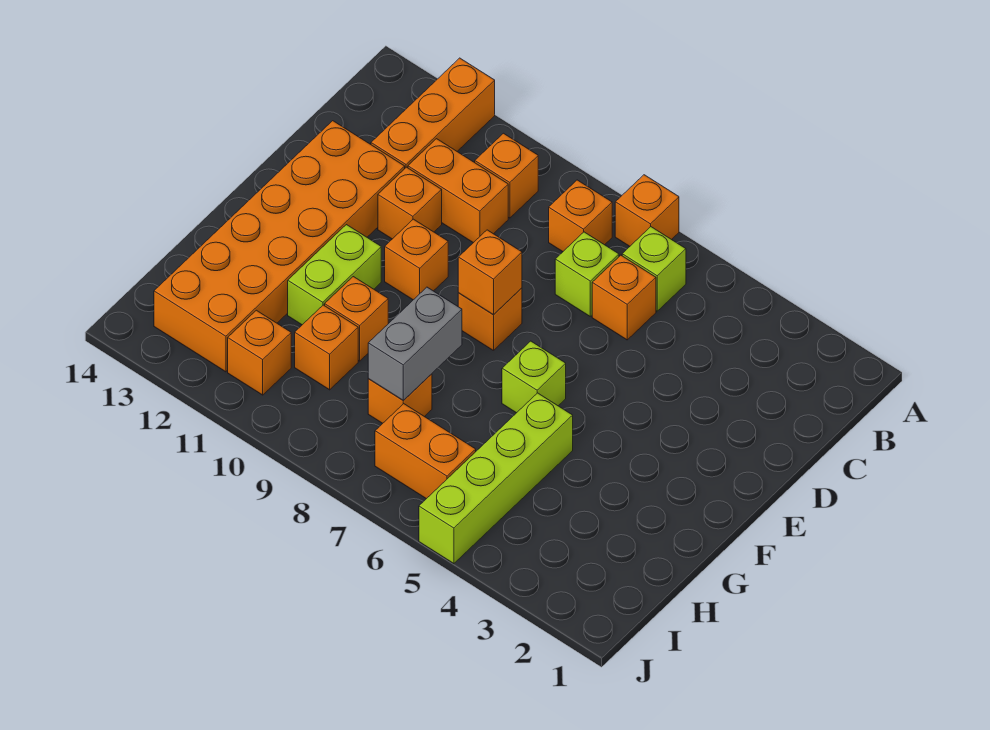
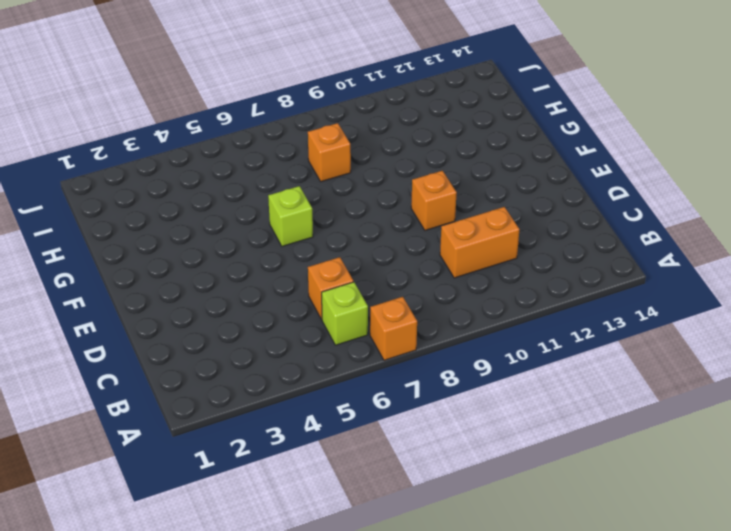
none -> orange brick A12:C12 level 1
none -> orange brick B8 level 1
none -> orange brick B10 level 1

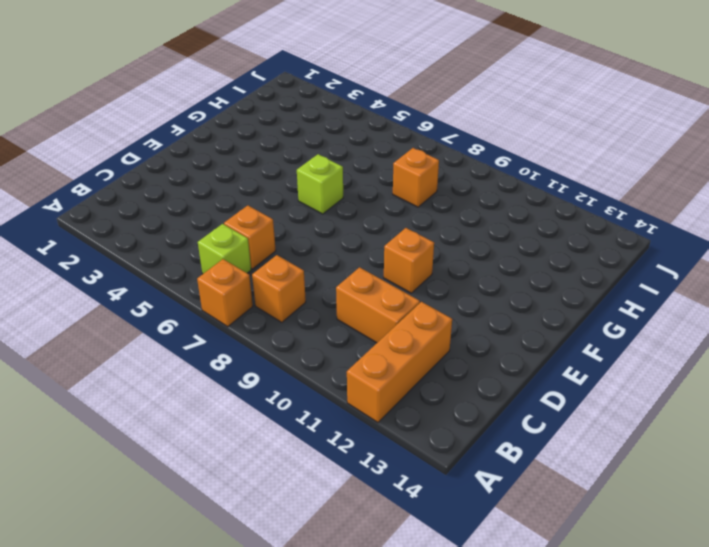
none -> orange brick B10 level 1
none -> lime brick C7 level 1
none -> orange brick D11 level 1

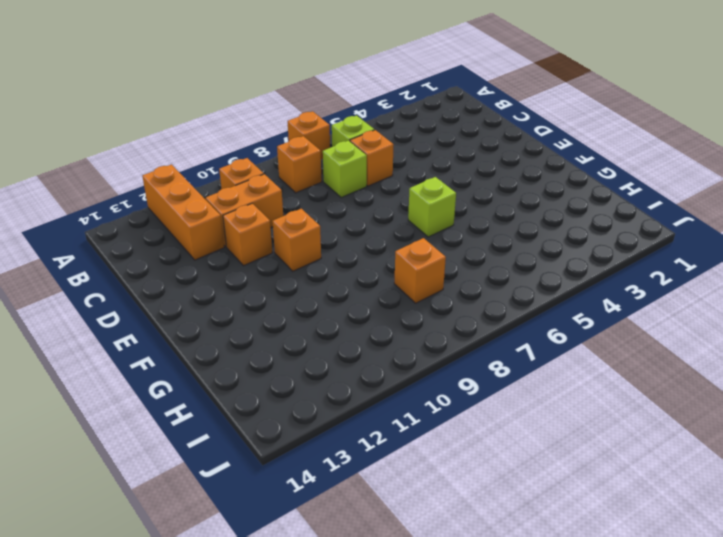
none -> orange brick D12:I13 level 1
none -> orange brick E8 level 1
none -> lime brick F11:G11 level 1

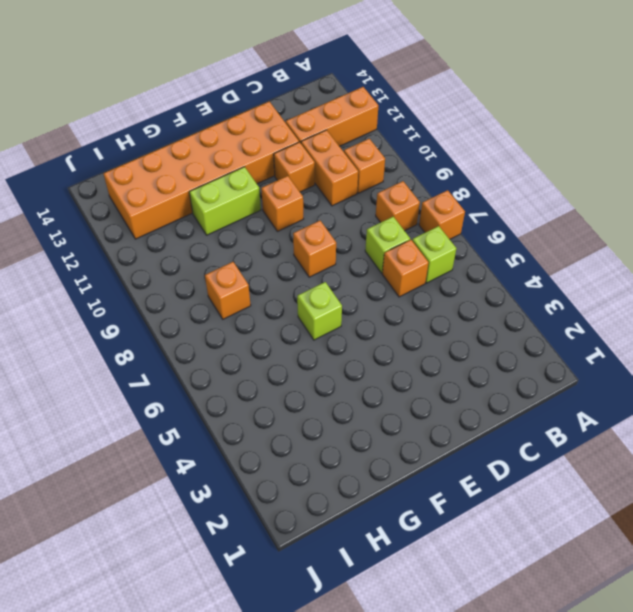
none -> lime brick G5:J5 level 1
none -> orange brick G10 level 1
none -> orange brick H10 level 1

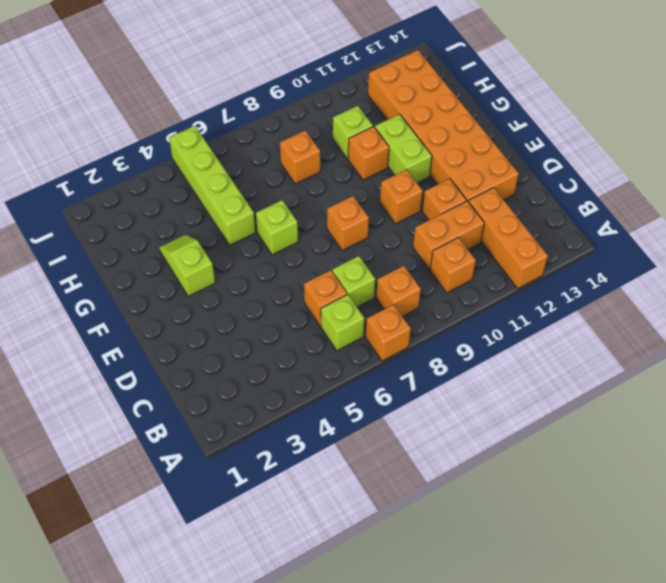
lime slope F3:G3 level 1 top F -> none
lime brick H10 level 1 -> orange brick H10 level 1
none -> orange brick I6:I7 level 1
none -> orange brick I11 level 1
none -> orange brick E8 level 2

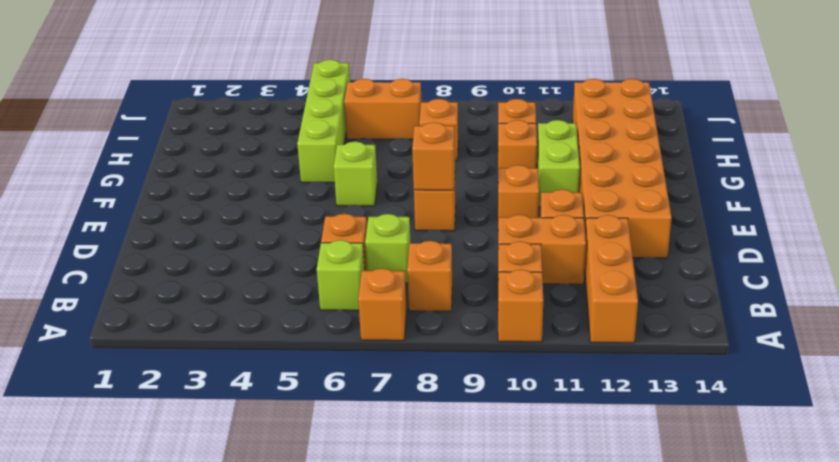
orange brick A10 level 1 -> orange brick I11 level 1
none -> grey brick G8:H8 level 2

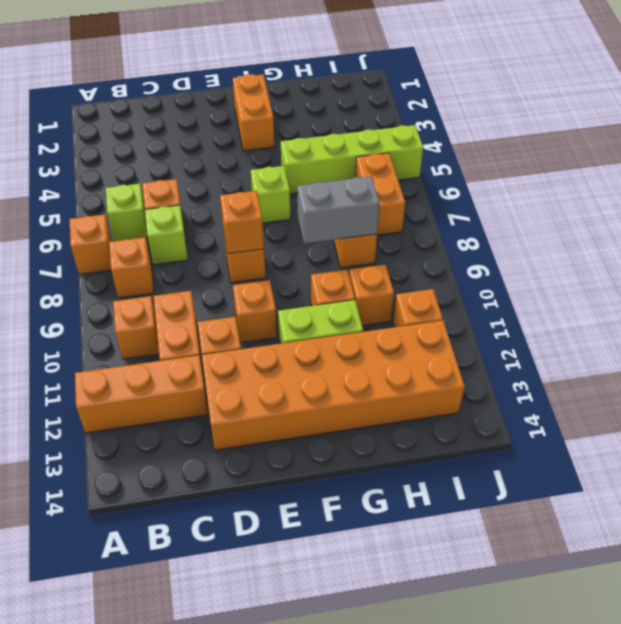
orange brick F2:F3 level 1 -> none

